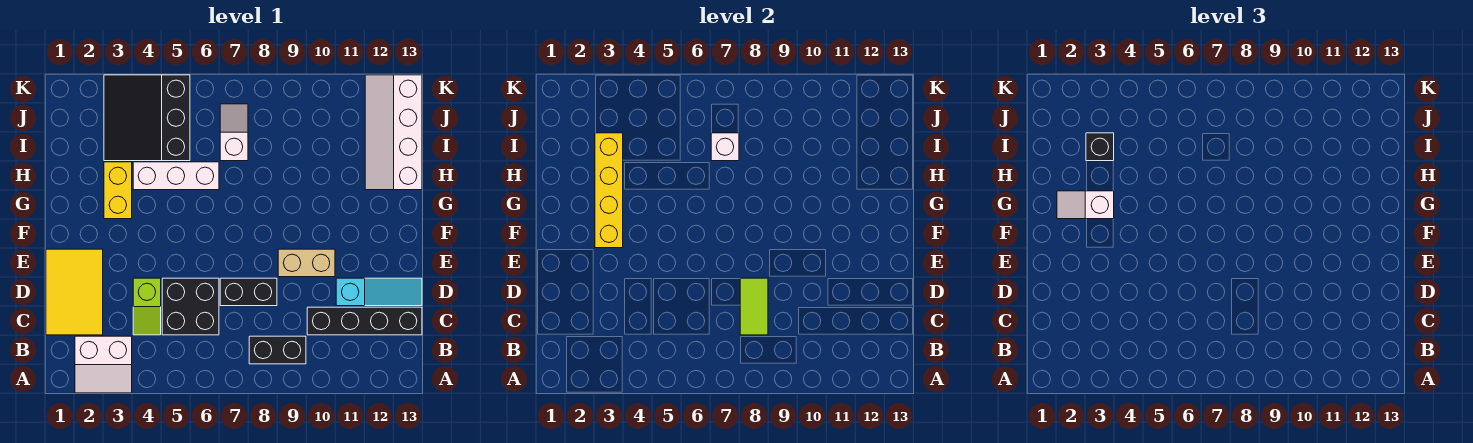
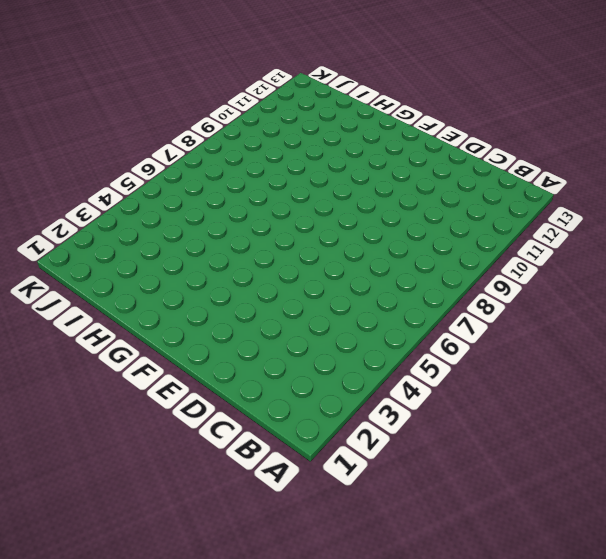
none -> white slope A2:B3 level 1 top B
none -> black brick B8:B9 level 1
none -> yellow tile C1:E2 level 1

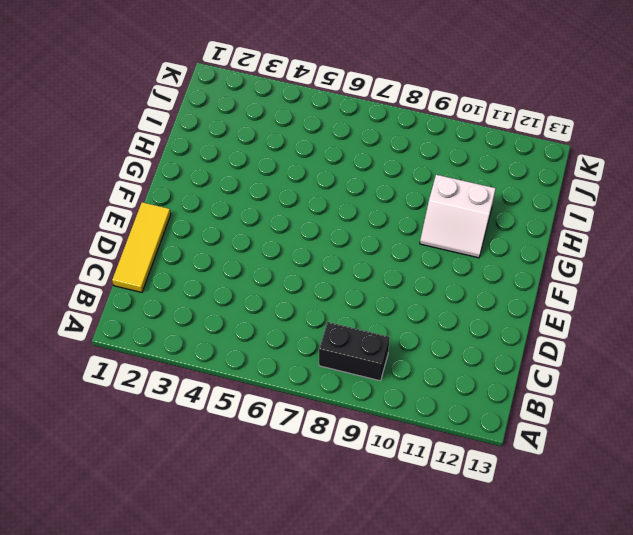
yellow tile C1:E1 level 1 -> yellow tile C1:E2 level 1
white slope G10:H11 level 1 top H -> white slope A2:B3 level 1 top B
none -> lime slope C4:D4 level 1 top D
none -> black brick C5:D6 level 1
none -> black brick C10:C13 level 1

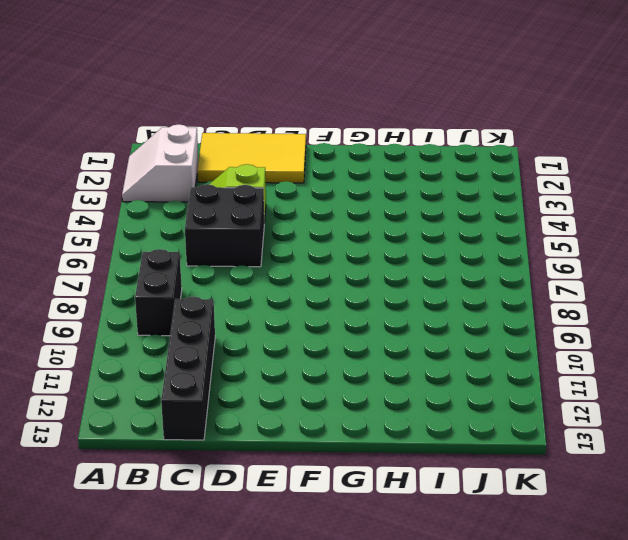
none -> black brick D7:D8 level 1
none -> cyan slope D11:D13 level 1 top 11
none -> tan brick E9:E10 level 1

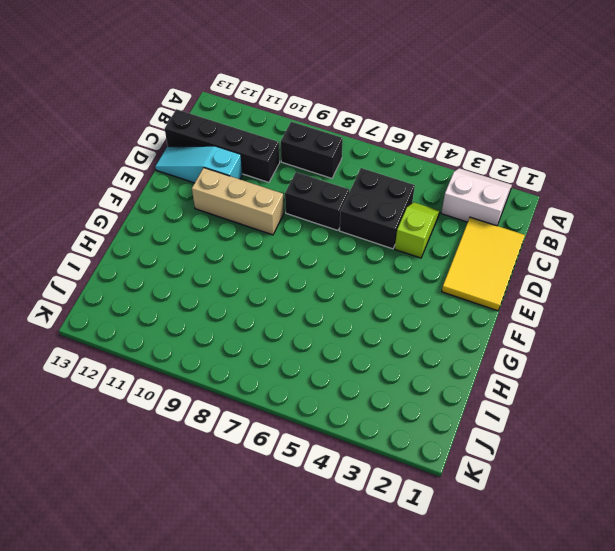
tan brick E9:E11 level 1 -> tan brick E9:E10 level 1
none -> yellow brick G3:H3 level 1
none -> white brick H4:H6 level 1
none -> white slope H12:K13 level 1 top 13

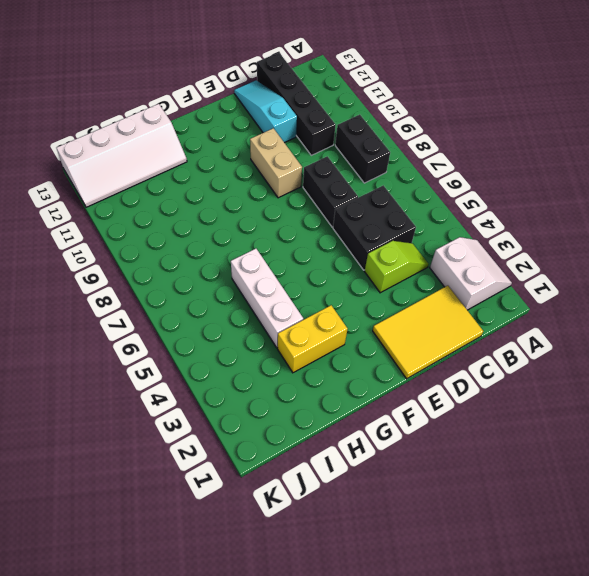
none -> black slope I3:K5 level 1 top 5
none -> white slope I7:J7 level 1 top I
none -> lime tile C8:D8 level 2

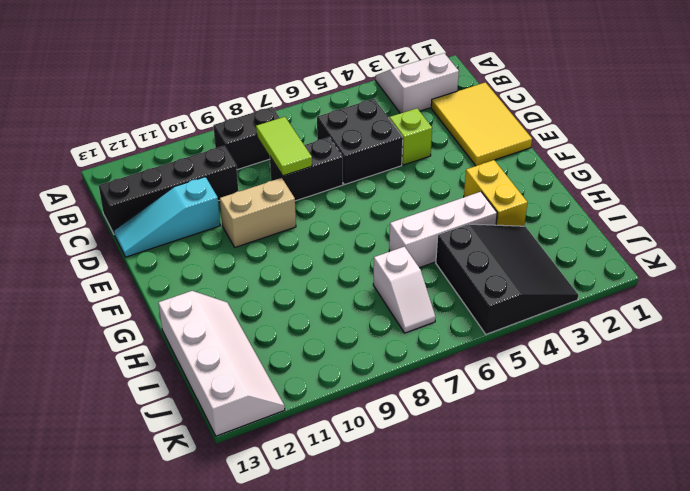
none -> yellow brick F3:I3 level 2
none -> white brick I7 level 2
none -> white slope G2:G3 level 3 top 3

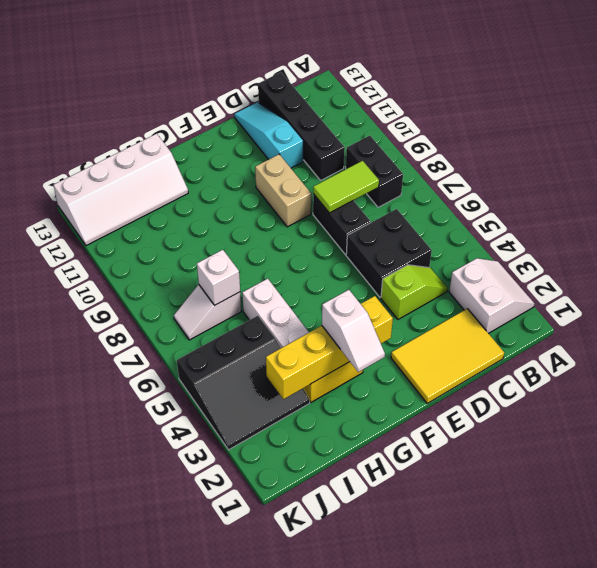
none -> black brick I3 level 3

